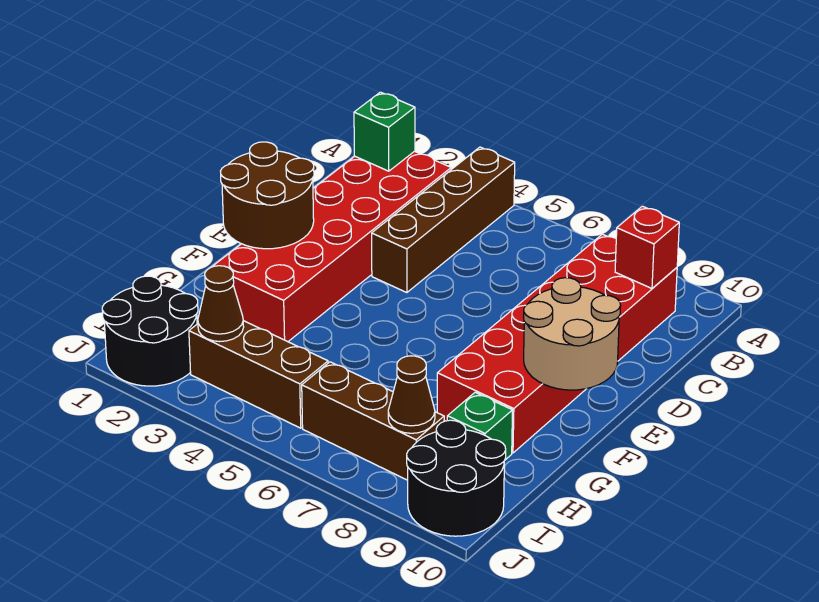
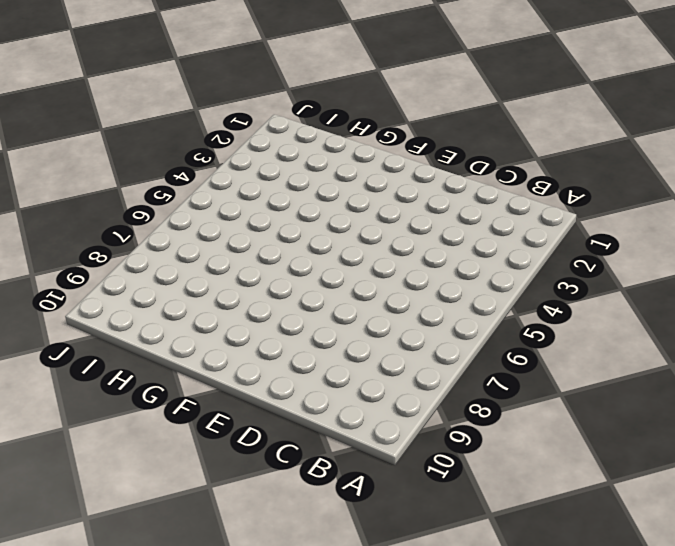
none -> brown brick A4:D4 level 1
none -> red brick B2:G3 level 1
none -> red brick B8:G9 level 1

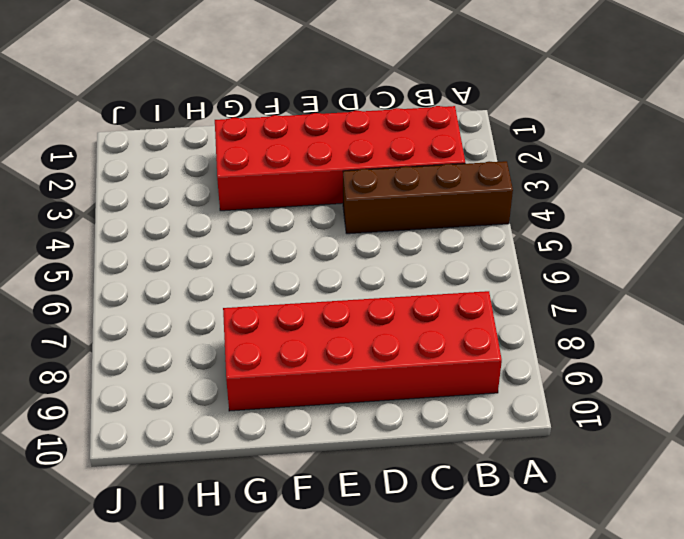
none -> green brick H9 level 1
none -> black round brick I1:J2 level 1
none -> brown brick I3:I5 level 1

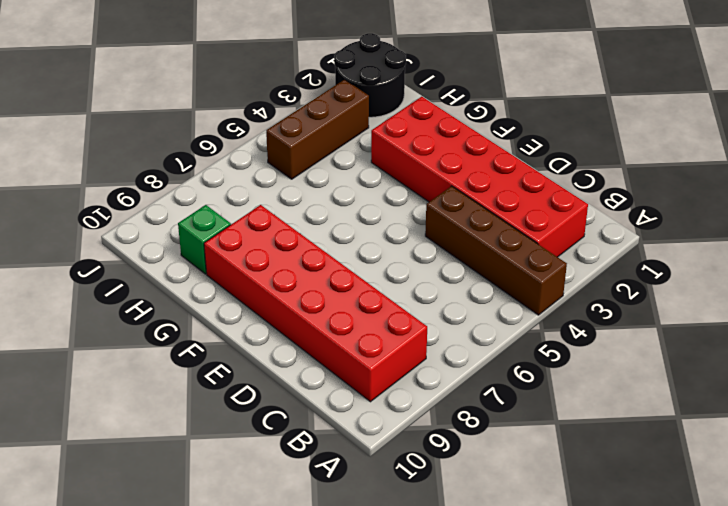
none -> brown brick I6:I8 level 1
none -> black round brick I9:J10 level 1
none -> green brick B2 level 2

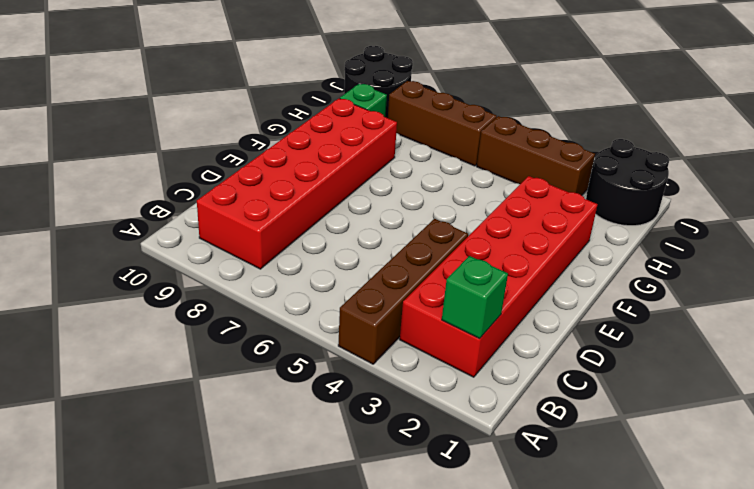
none -> red brick B9 level 2
none -> brown round brick E1:F2 level 2
none -> tan round brick E9:F10 level 2

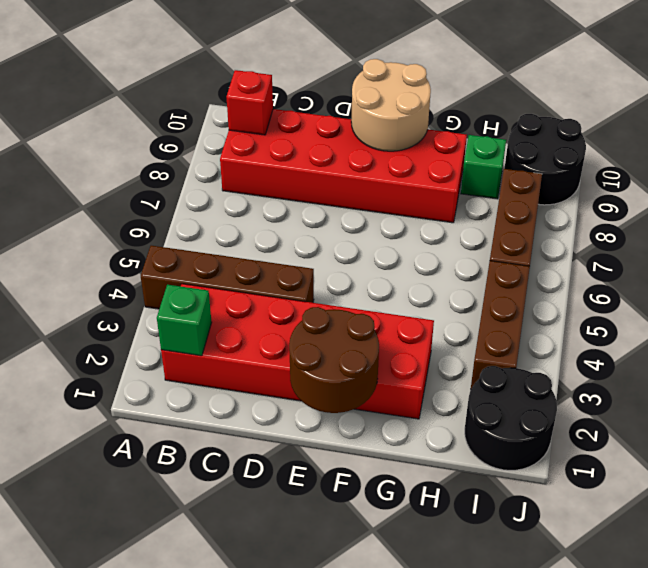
none -> brown cone I3 level 2
none -> brown cone I8 level 2

